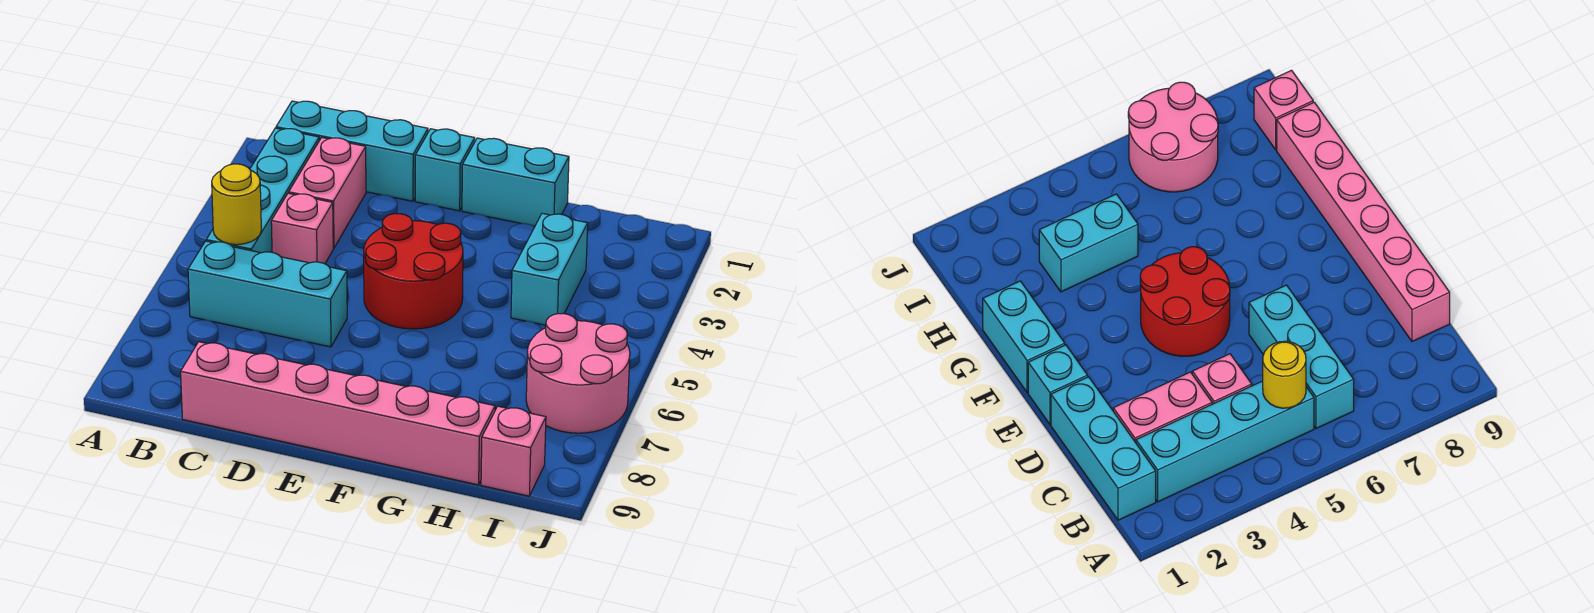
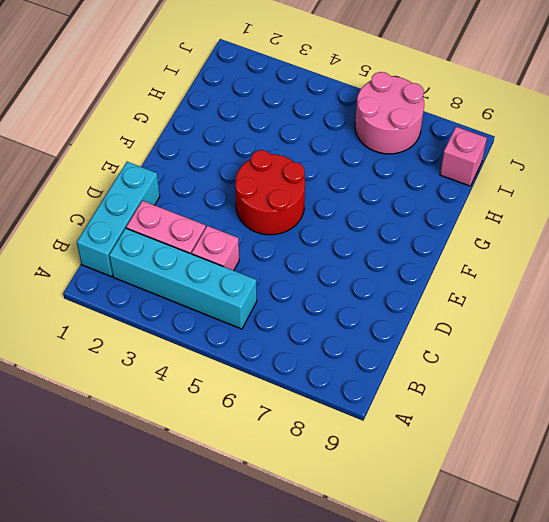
none -> cyan brick B6:D6 level 1
none -> pink brick C9:H9 level 1
none -> cyan brick E1 level 1

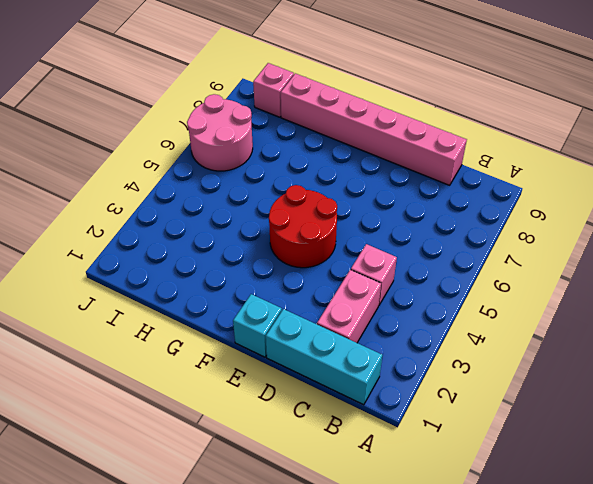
none -> cyan brick B2:B5 level 1
none -> cyan brick B6:D6 level 1
none -> cyan brick F1:G1 level 1

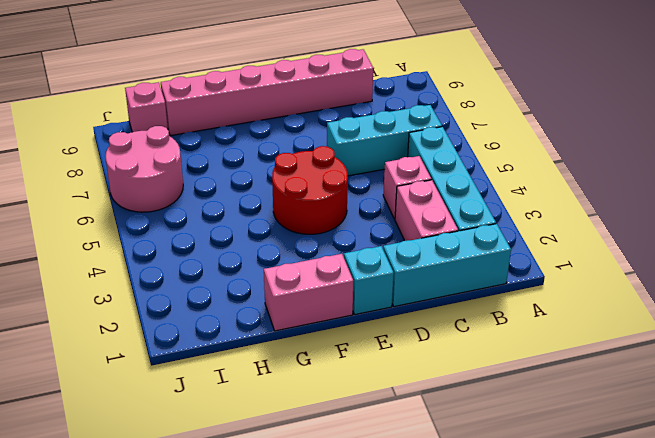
pink brick F1:G1 level 1 -> cyan brick F1:G1 level 1
none -> cyan brick H3:H4 level 1
none -> yellow round brick B5 level 2

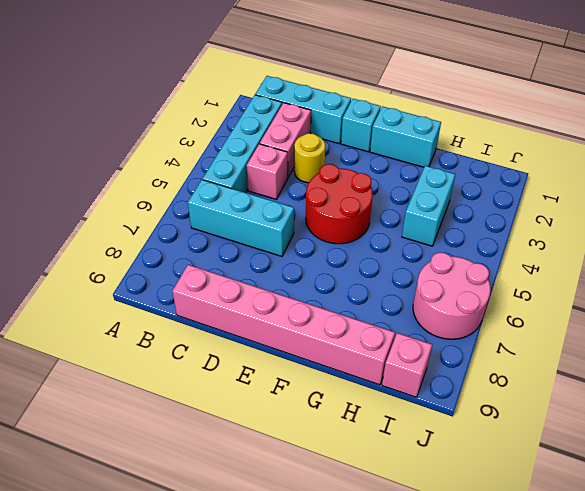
yellow round brick D3 level 1 -> yellow round brick B5 level 2

